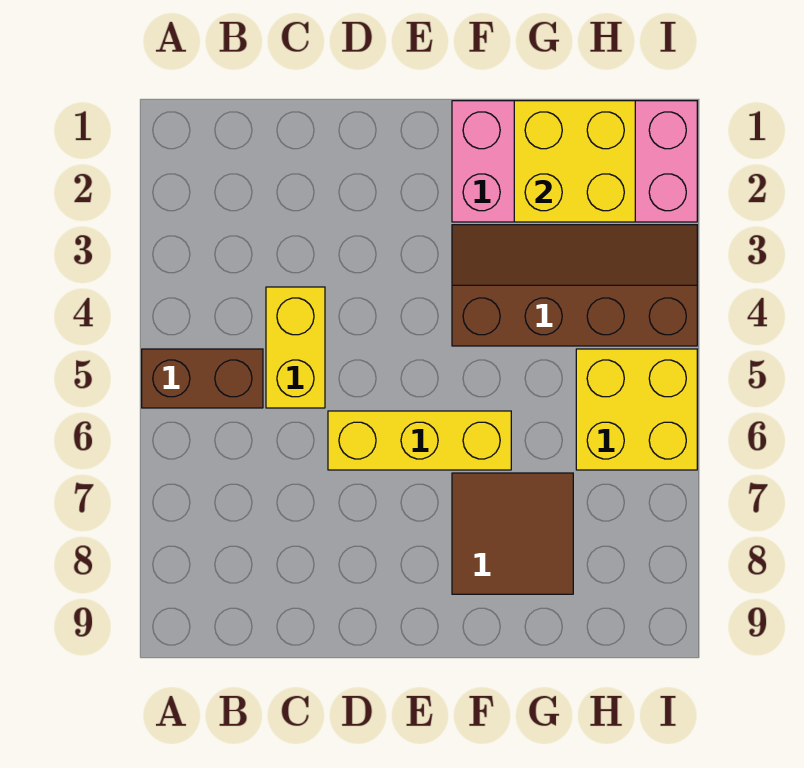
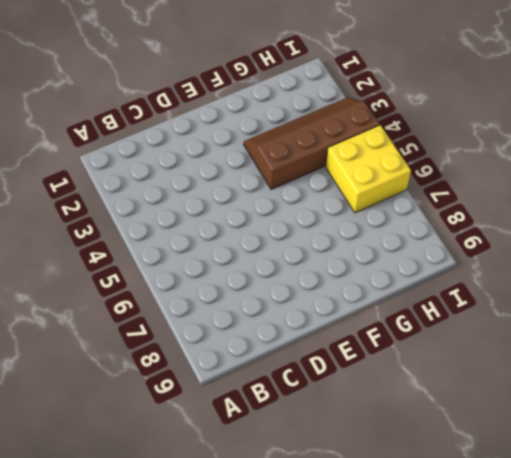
none -> brown brick A5:B5 level 1
none -> yellow brick C4:C5 level 1

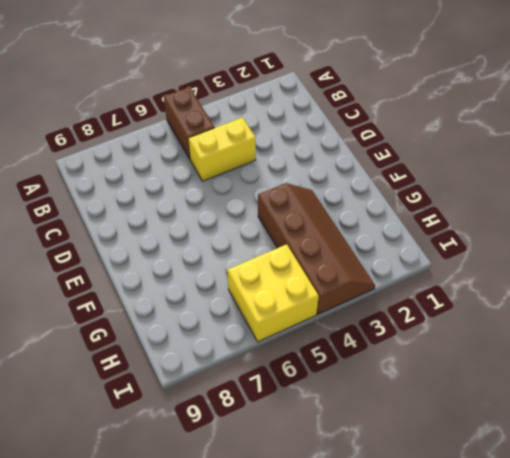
none -> yellow brick D6:F6 level 1
none -> pink brick F1:I2 level 1

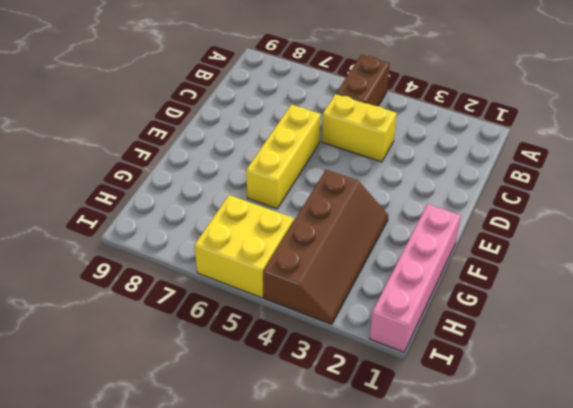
pink brick F1:I1 level 1 -> pink brick F1:I2 level 1
none -> brown tile F7:G8 level 1
none -> yellow brick G1:H2 level 2

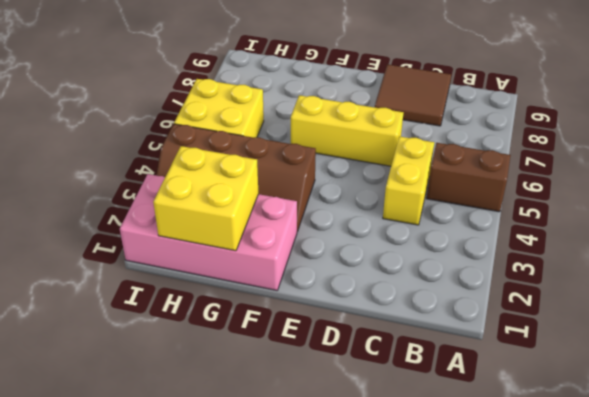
brown tile C8:D9 level 1 -> brown tile F7:G8 level 1

